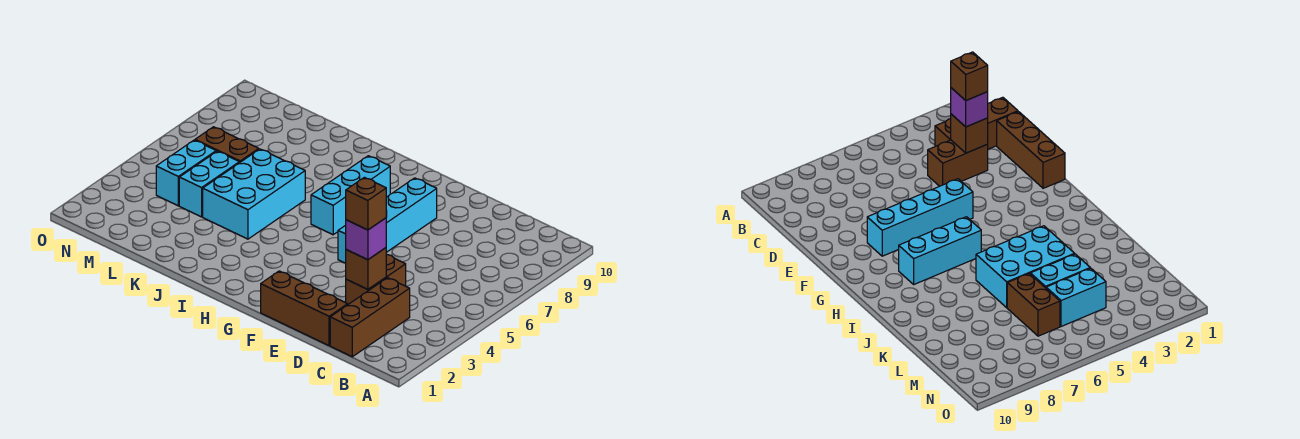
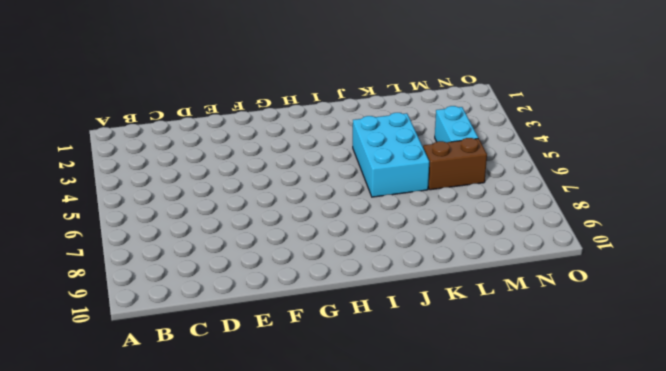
none -> brown brick C1:C3 level 1
none -> brown brick D1:F1 level 1
none -> brown brick D3:D4 level 1

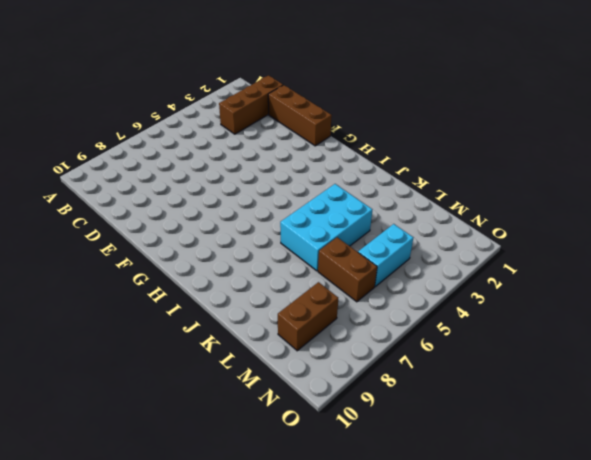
brown brick M8:M9 level 1 -> brown brick D3:D4 level 1
none -> cyan brick F5:F8 level 1
none -> cyan brick H6:H8 level 1
none -> cyan brick L4:L5 level 1

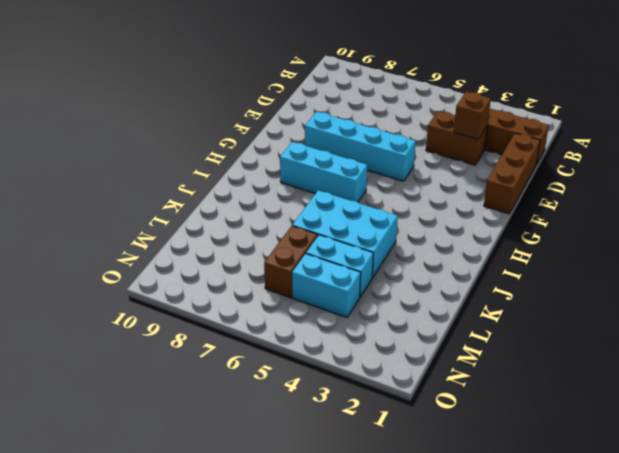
none -> purple brick D3 level 3
none -> brown brick D3 level 4

